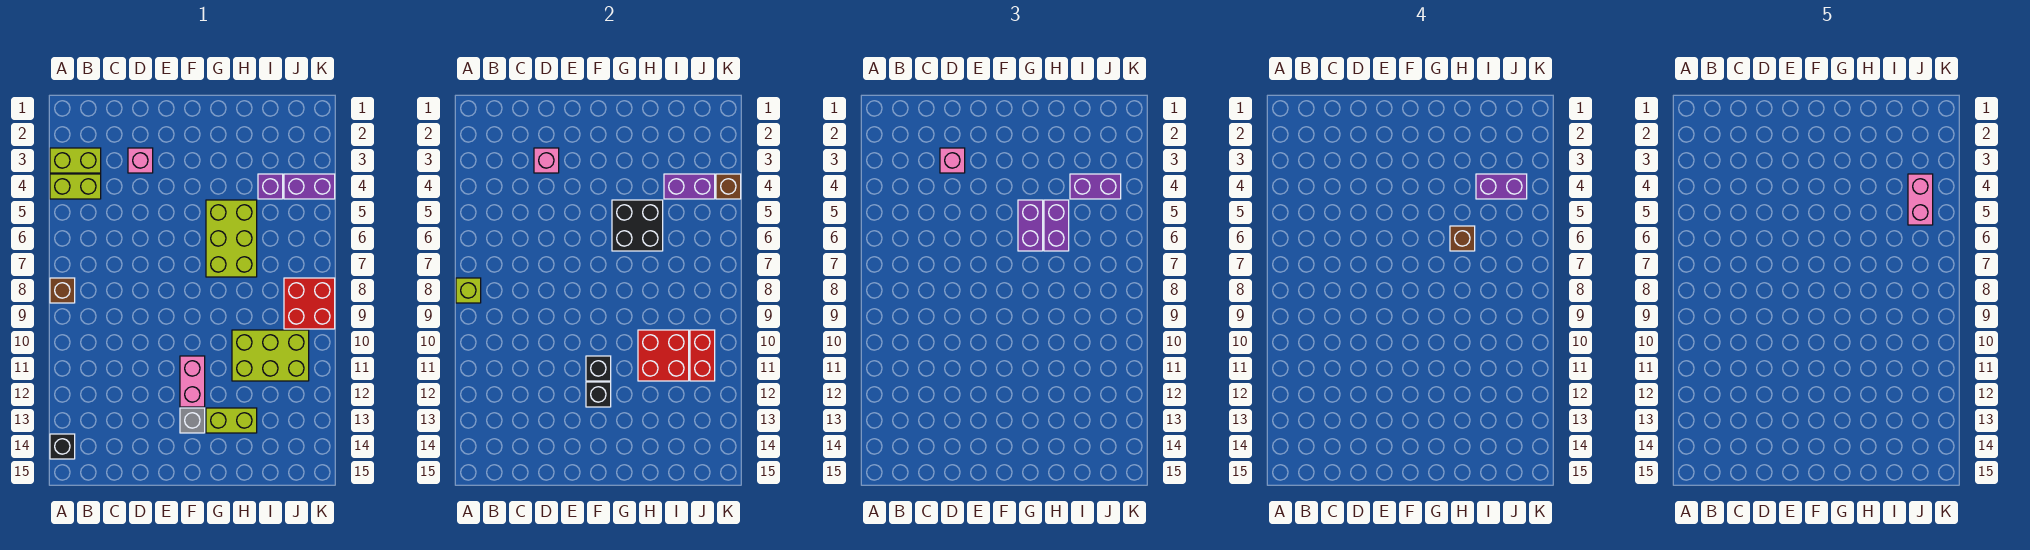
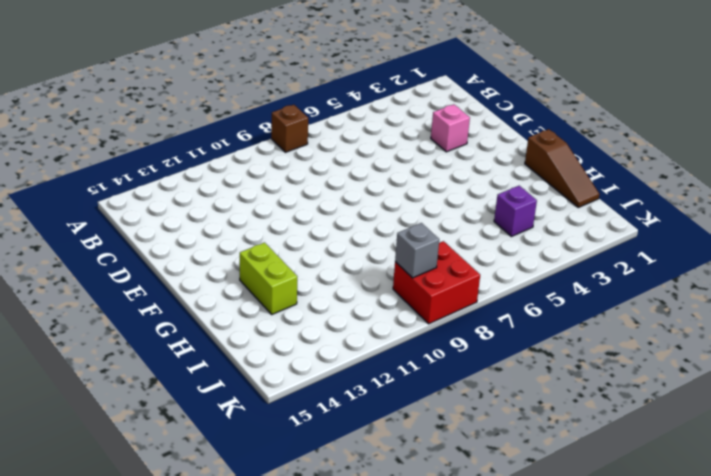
brown slope G1:I1 level 1 top G -> none
grey brick J9 level 2 -> grey brick F13 level 1
none -> lime brick A3:B3 level 1
none -> lime brick A4:B4 level 1
none -> black brick A14 level 1

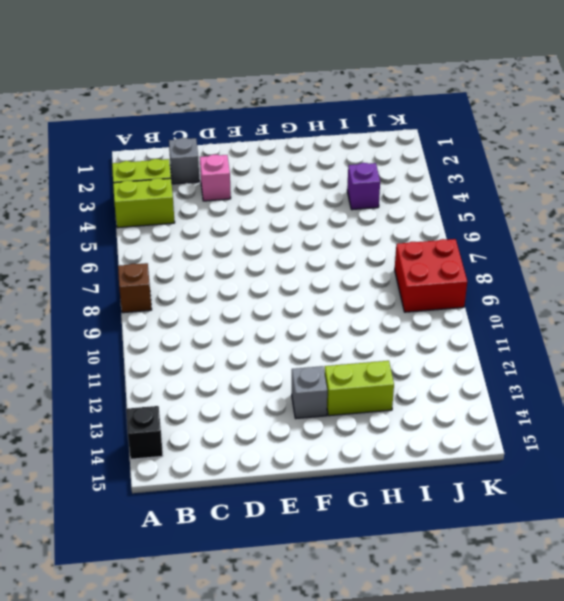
grey brick C2 level 1 -> none
none -> pink brick F11:F12 level 1
none -> lime brick G5:H7 level 1
none -> lime brick H10:J11 level 1

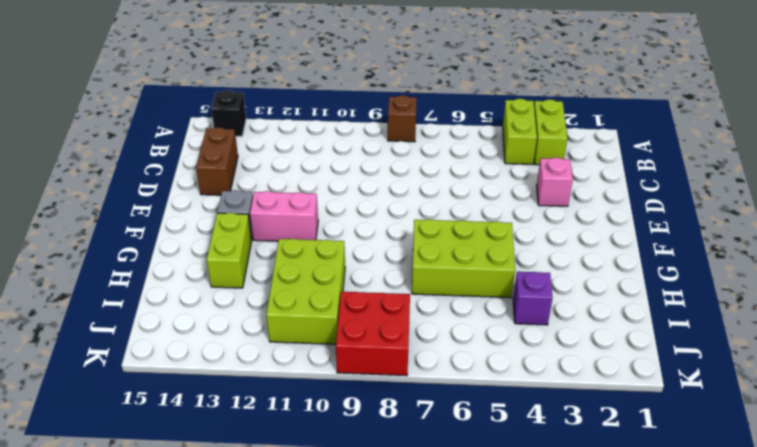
brown brick C14:D14 level 1 -> none
none -> purple brick J4:K4 level 1
none -> lime brick A8 level 2
none -> pink brick D3 level 2

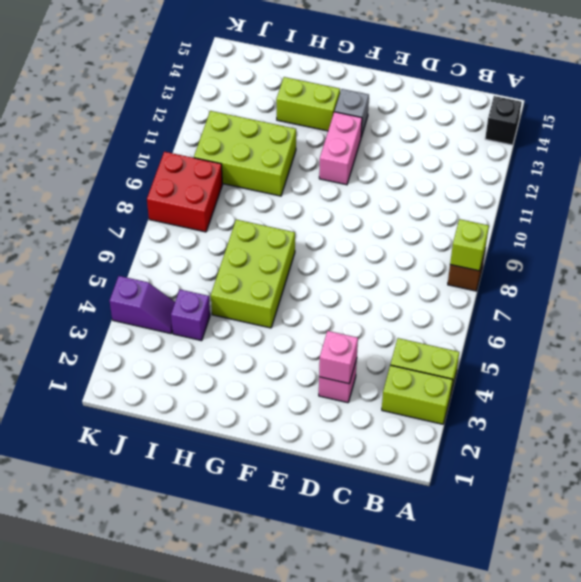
purple slope J4:K4 level 1 top K -> purple brick J4:K4 level 1
none -> black brick F11 level 2
none -> black brick F12 level 2
none -> black brick G5:H6 level 2

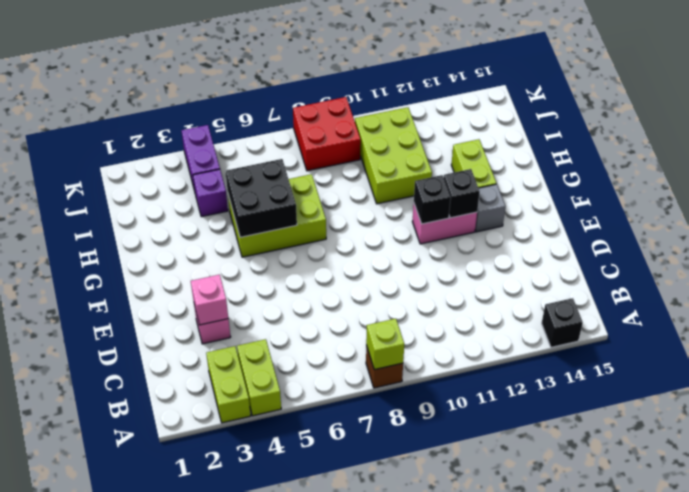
none -> red brick H10:I11 level 2
none -> purple brick I4:J4 level 2
none -> red brick J10:J11 level 2

